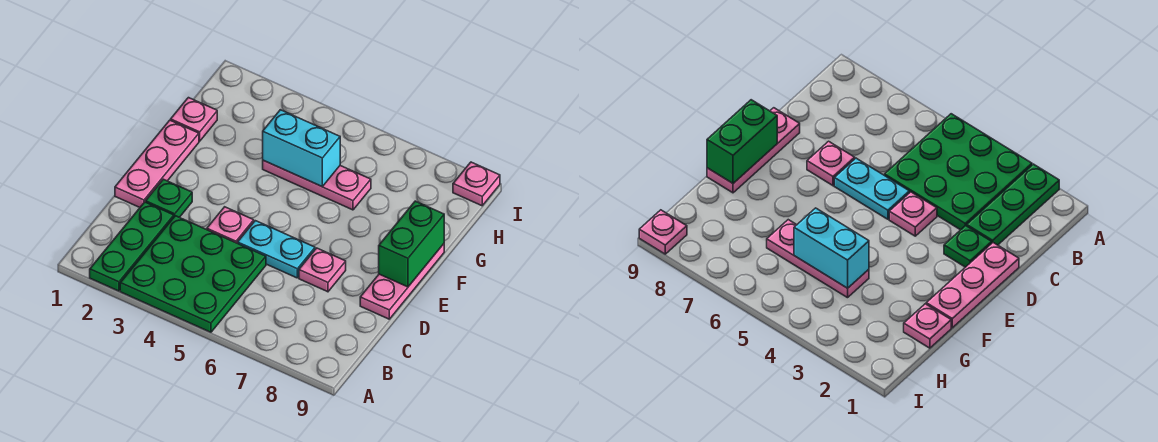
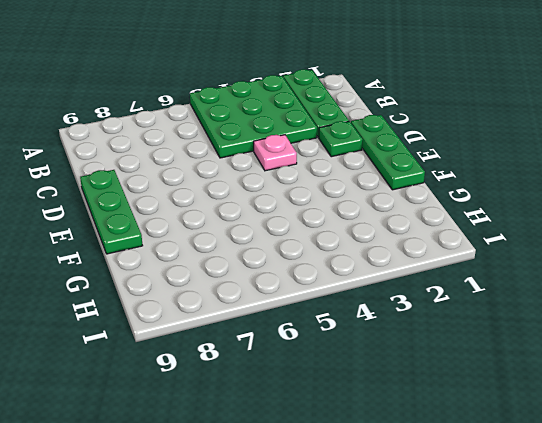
green plate D1:F1 level 1 -> pink plate D1:F1 level 1
green plate D9:F9 level 1 -> pink plate D9:F9 level 1
none -> cyan plate D5:D6 level 1
none -> pink plate D7 level 1
none -> pink plate G1 level 1

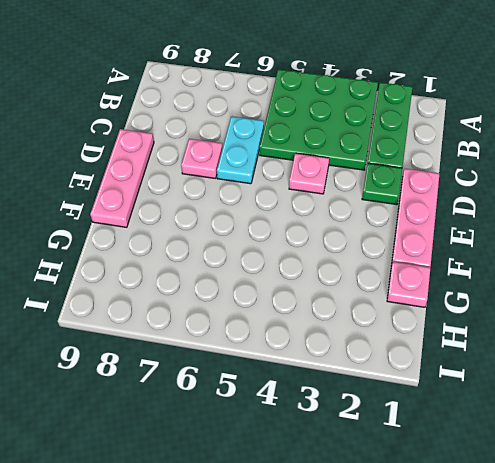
cyan plate C6:D6 level 1 -> cyan plate D5:D6 level 1
none -> pink plate G4:G6 level 1
none -> pink plate I9 level 1
none -> green brick E9:F9 level 2

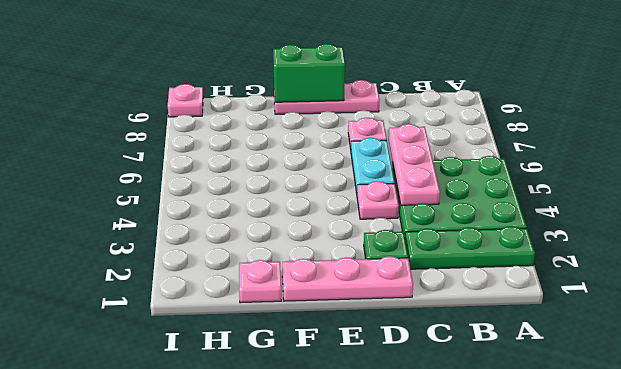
pink plate C4:C6 level 2 -> pink plate G4:G6 level 1
none -> cyan brick G4:G5 level 2

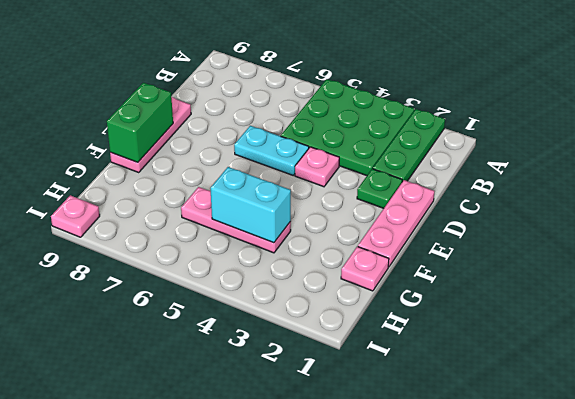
none -> pink plate D7 level 1

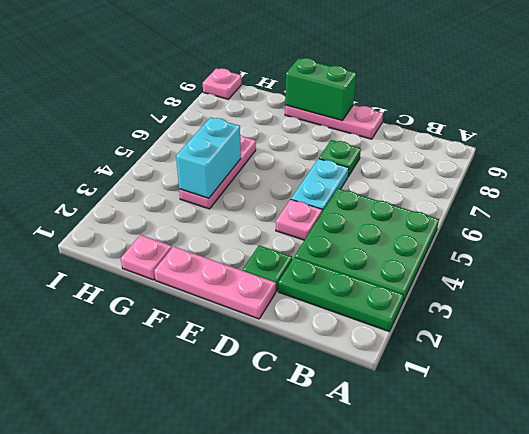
green plate D7 level 1 -> pink plate D7 level 1

